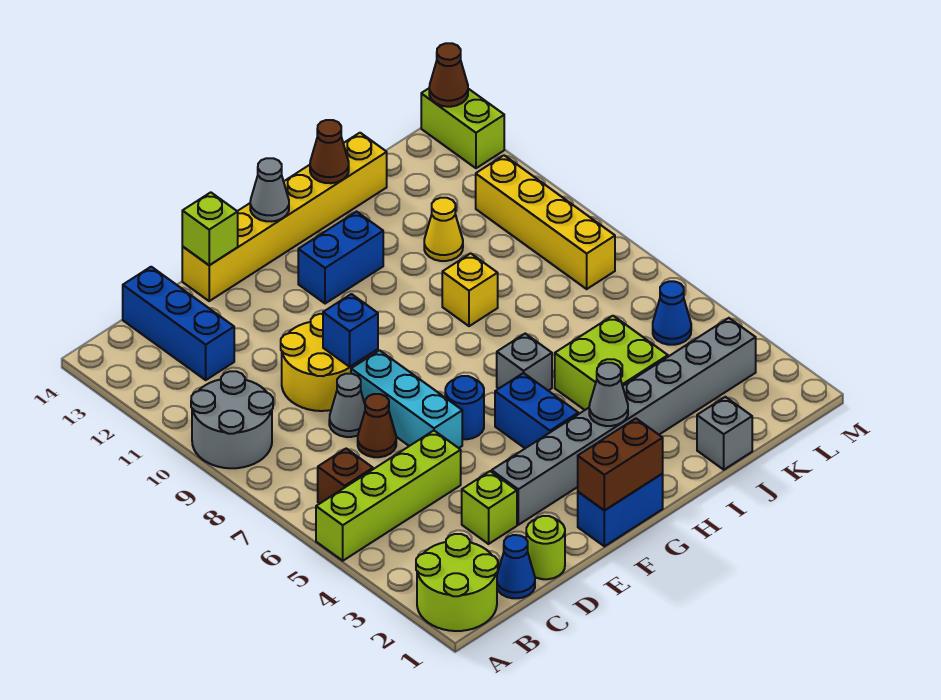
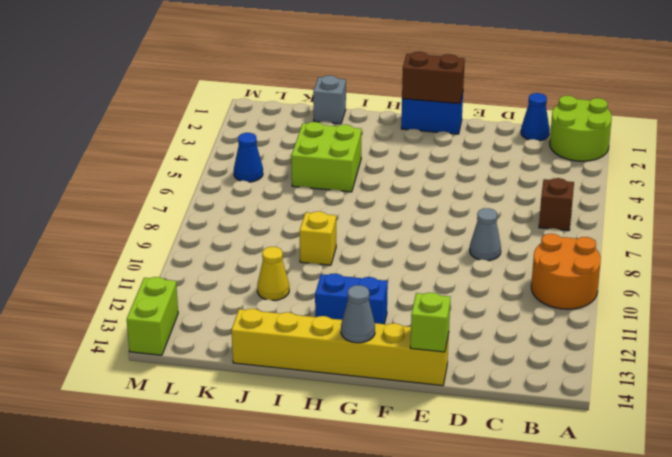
orange round brick A9:B10 level 1 -> grey round brick A9:B10 level 1
none -> lime brick A5:D5 level 1
none -> blue brick C12:C14 level 1
none -> lime round brick D1 level 1
none -> lime brick D3 level 1

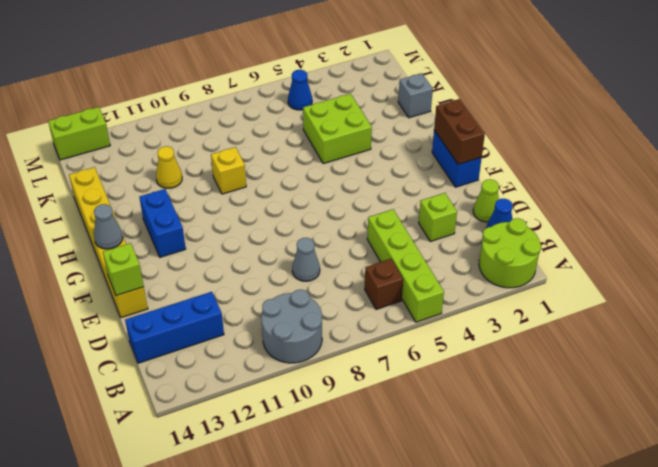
lime cone D1 level 1 -> lime round brick D1 level 1
none -> brown cone D7 level 1
none -> yellow round brick D9:E10 level 1
none -> grey brick E3:L3 level 1
none -> cyan brick E6:E8 level 1

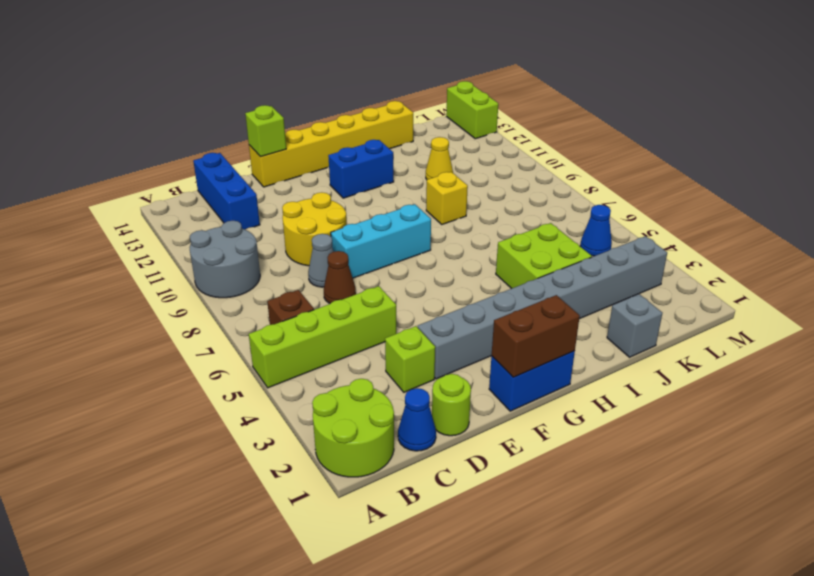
cyan brick E8:G8 level 1 -> cyan brick E6:E8 level 1
none -> blue round brick F6 level 1
none -> blue brick G4:G5 level 1
none -> grey brick H6 level 1
none -> yellow brick L8:L11 level 1

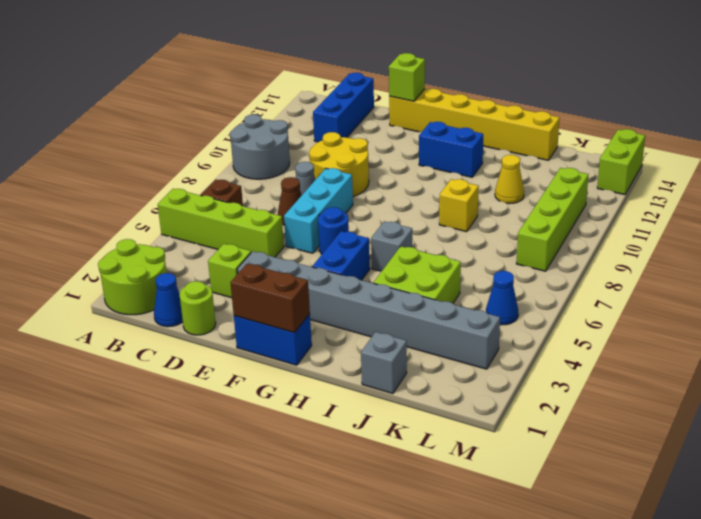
lime brick L8:L11 level 1 -> yellow brick L8:L11 level 1
none -> blue brick E9 level 2
none -> grey cone G14 level 2
none -> grey cone H3 level 2
none -> brown cone I14 level 2

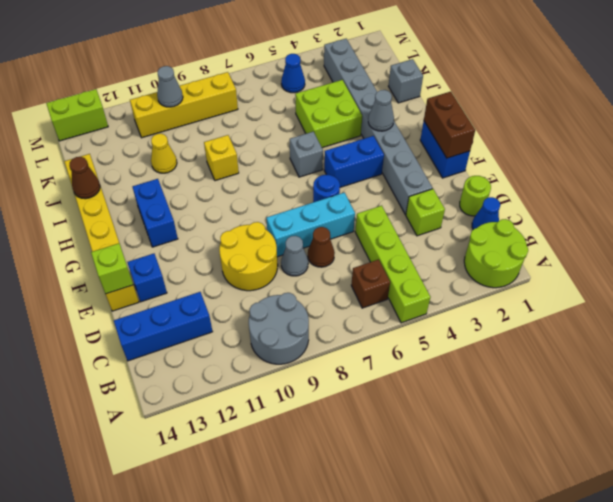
blue brick E13 level 1 -> blue brick E9 level 2
grey cone L10 level 2 -> grey cone G14 level 2
none -> brown cone M14 level 2

